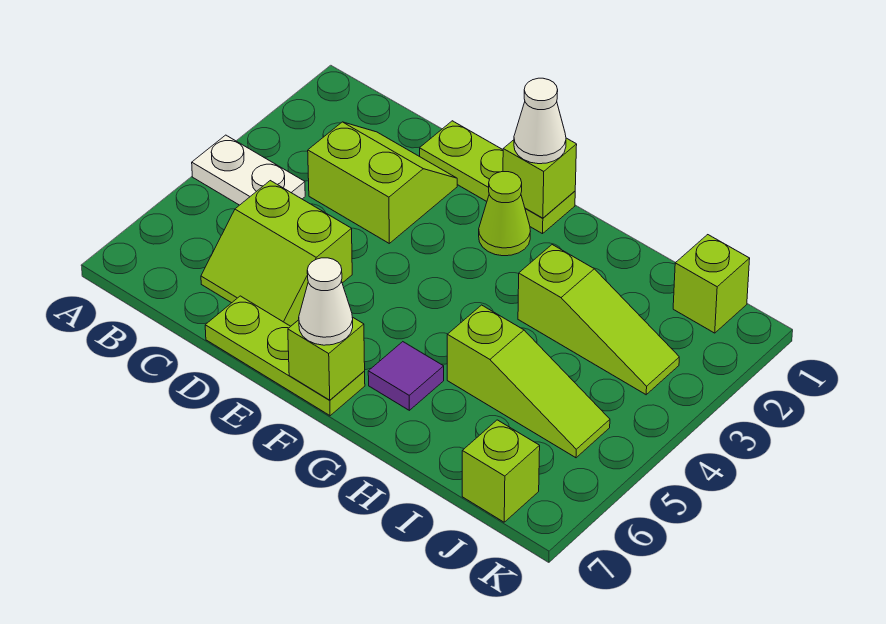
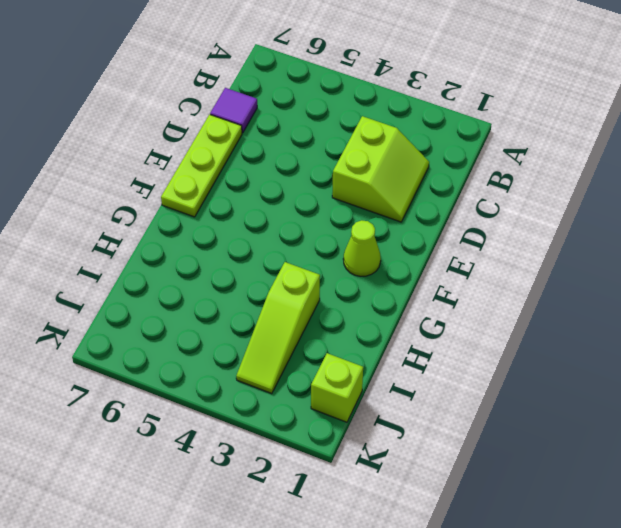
purple tile C7 level 1 -> purple tile G6 level 1
none -> white plate A4:B4 level 1
none -> lime slope C5:D6 level 1 top 5
none -> lime plate D1:F1 level 1

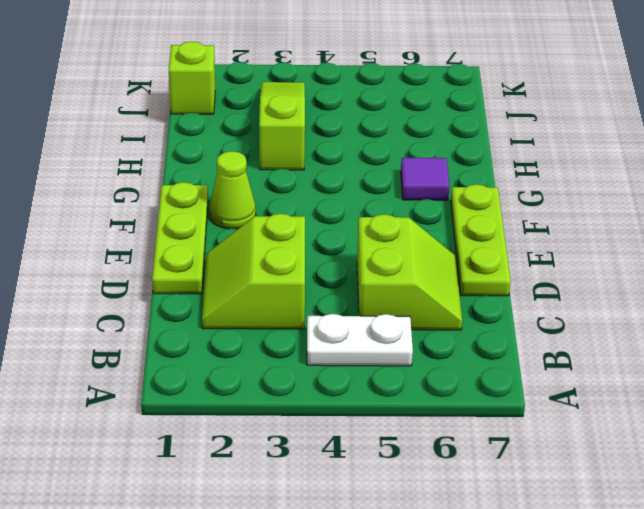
white plate B4:B5 level 1 -> white plate A4:B4 level 1
none -> lime slope H5:J5 level 1 top H
none -> lime brick J7 level 1
none -> lime brick F1 level 2

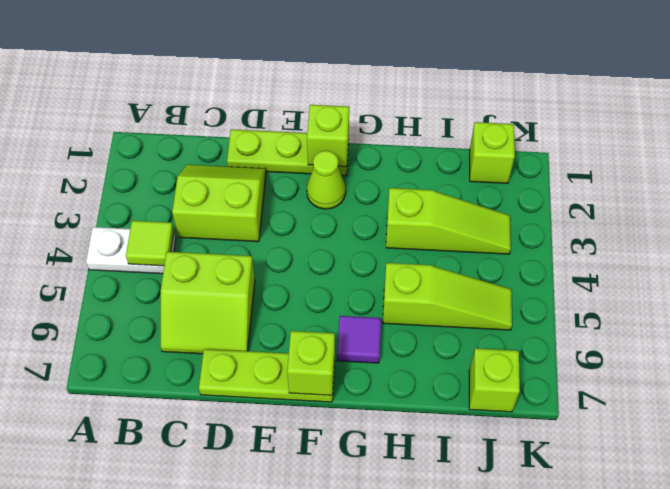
lime tile B4 level 2 -> none
none -> white cone F1 level 3
none -> white cone F7 level 3

